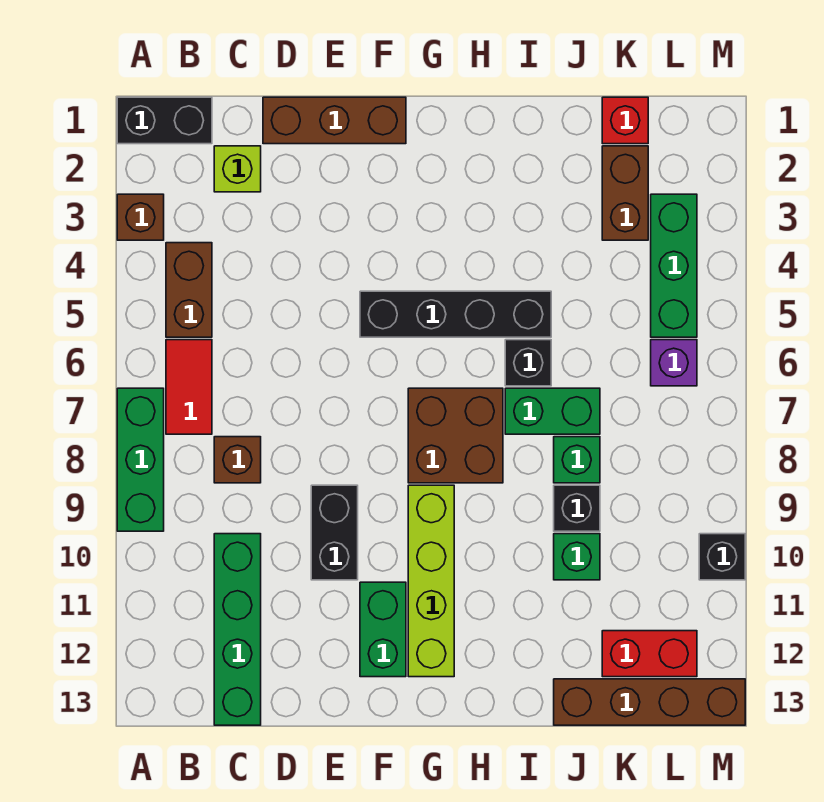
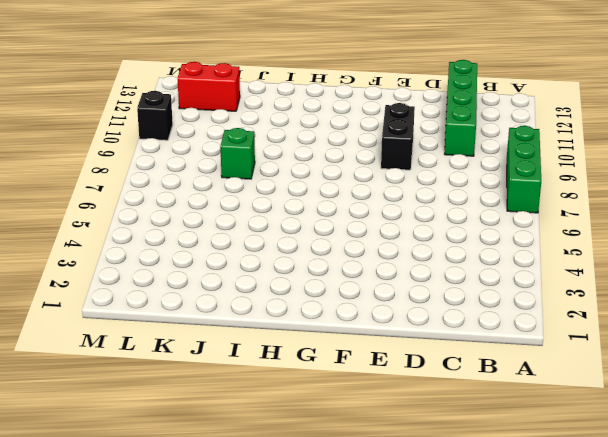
none -> black brick A1:B1 level 1
none -> brown brick A3 level 1
none -> brown brick B4:B5 level 1

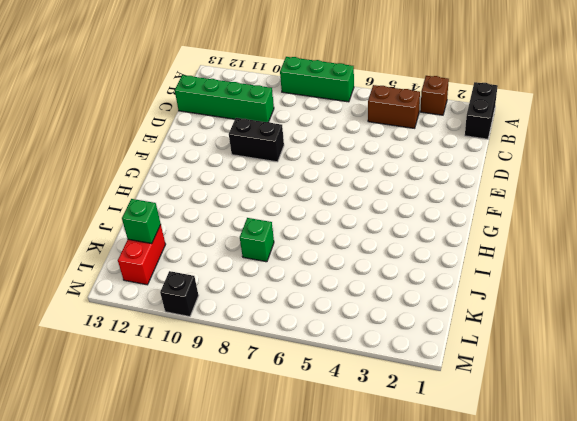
green brick K12 level 2 -> green brick J10 level 1
none -> red tile B6:B7 level 1
none -> lime brick C2 level 1
none -> brown brick C8 level 1

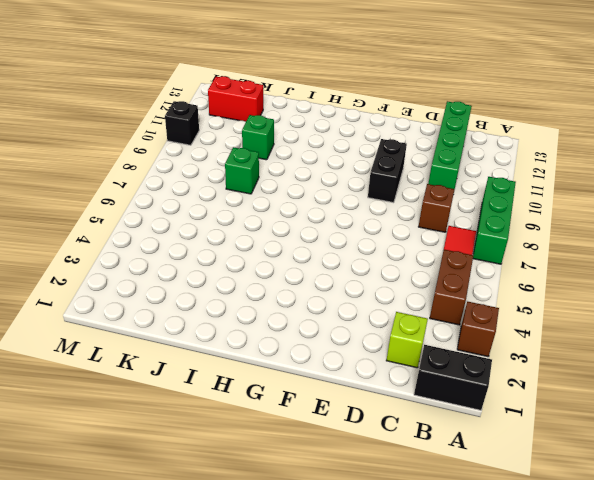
none -> brown brick D1:F1 level 1
none -> black brick F5:I5 level 1
none -> green brick F11:F12 level 1

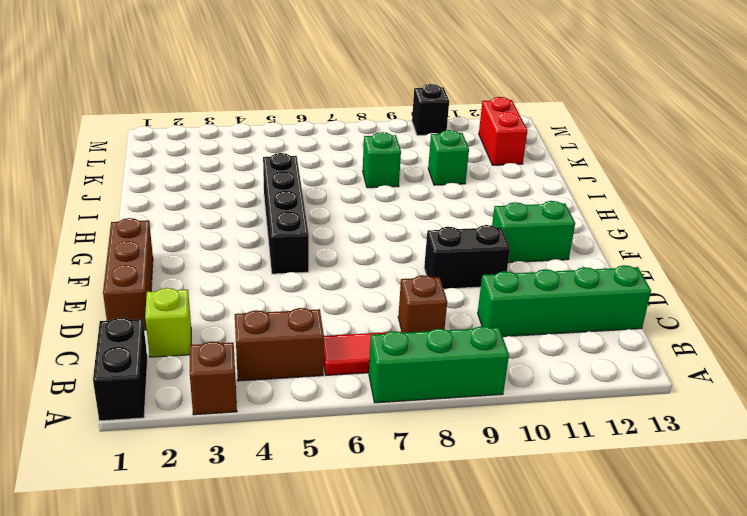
none -> brown brick G7:H8 level 1
none -> lime brick G9:G12 level 1
none -> black brick I6 level 1

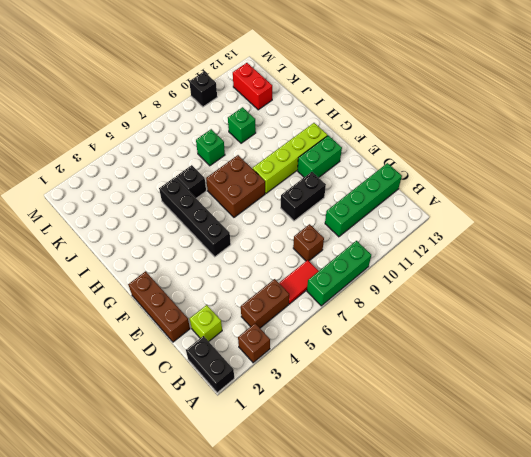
none -> green brick I7:J7 level 1
none -> black brick J9 level 1
none -> brown brick J13:M13 level 1

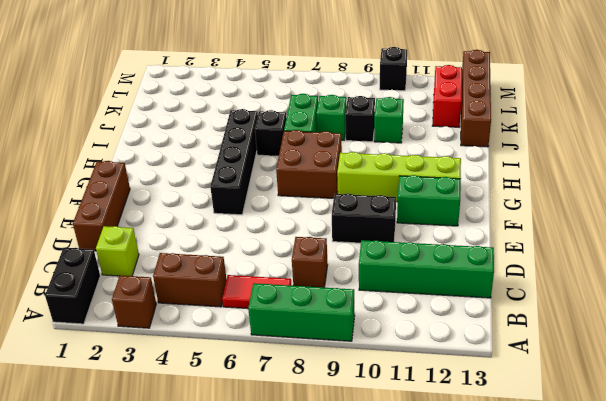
none -> red brick K1 level 1
none -> brown brick K2:K3 level 1
none -> green brick L3:L5 level 1

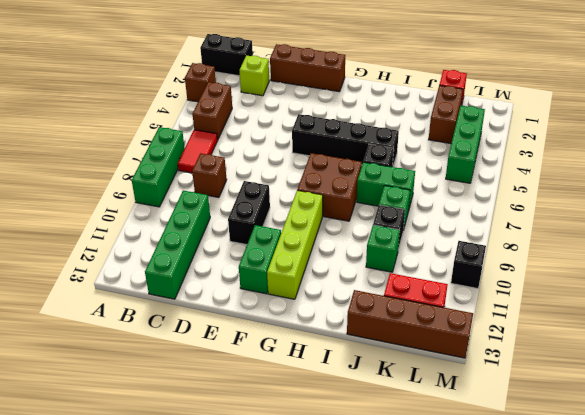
none -> purple brick L6 level 1

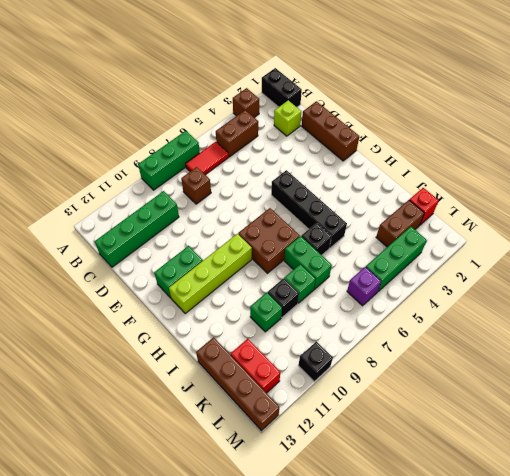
none -> black brick E9:E10 level 1

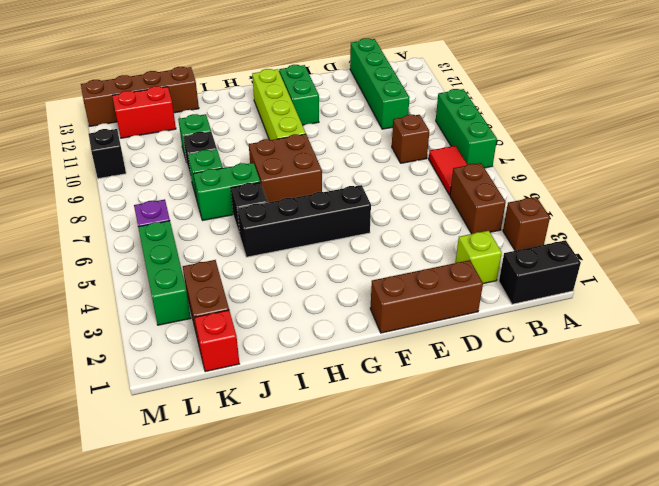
none -> black brick E9:E10 level 1

